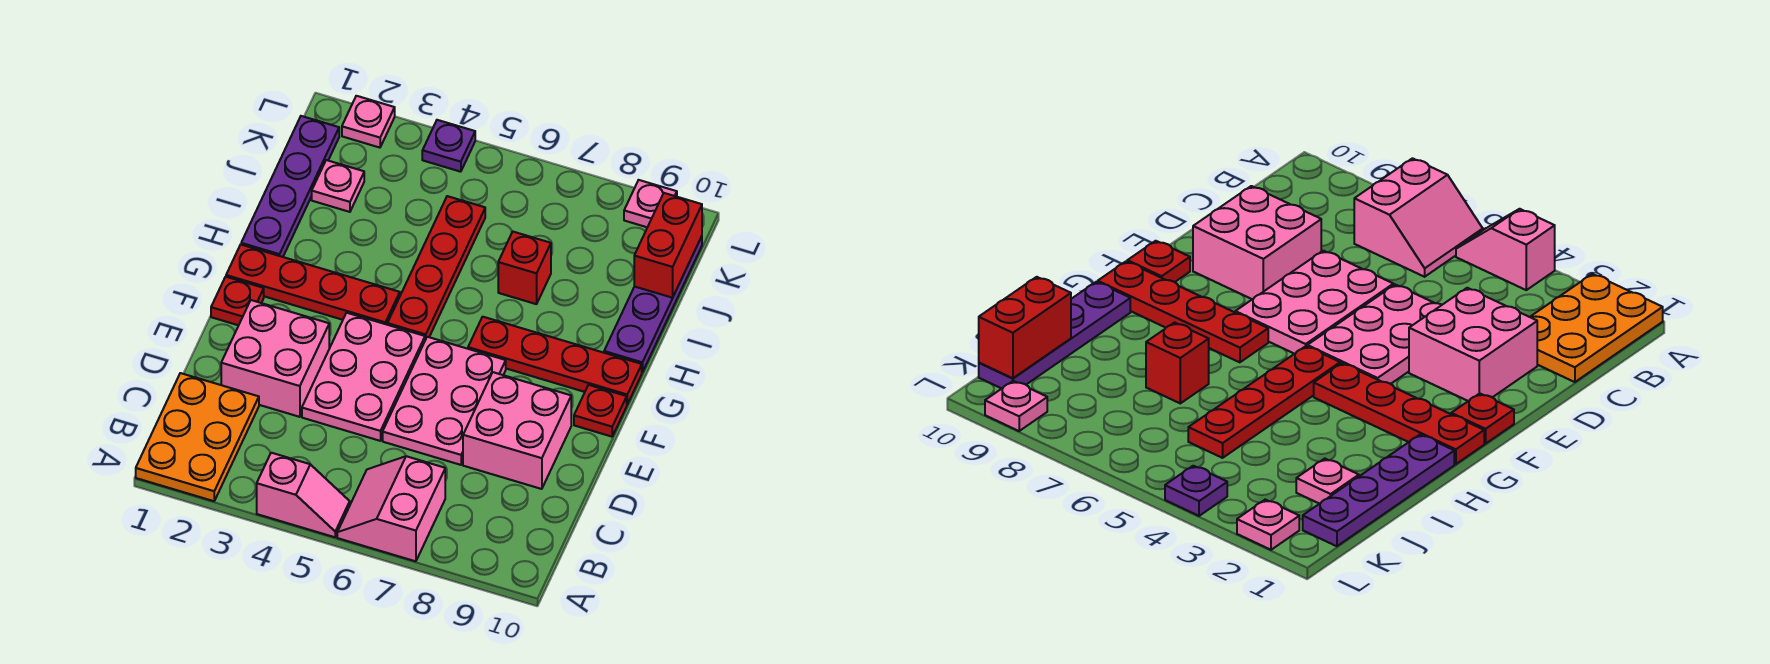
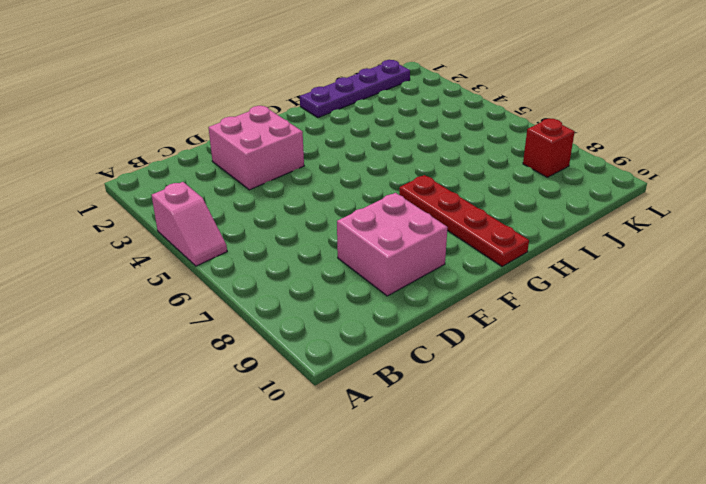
red brick K8 level 1 -> red brick I7 level 1
none -> orange plate A1:C2 level 1
none -> pink slope A6:B7 level 1 top 7
none -> pink plate D4:F5 level 1

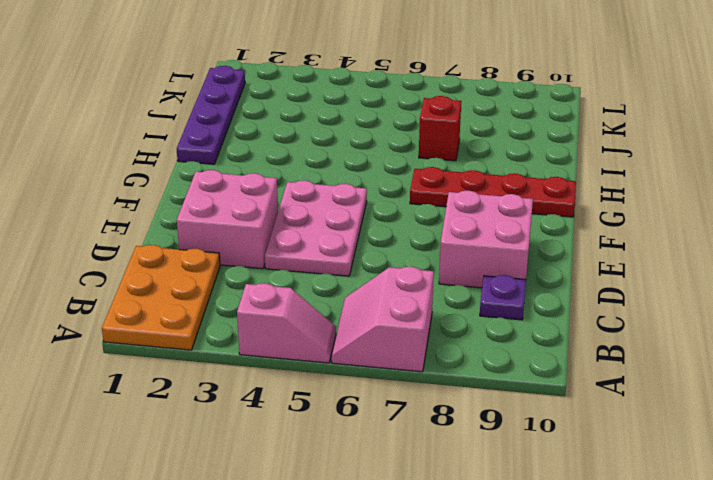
purple plate C9 level 1 -> purple plate L4 level 1
none -> pink plate D6:F7 level 1
none -> red plate F1 level 1
none -> red plate F10 level 1

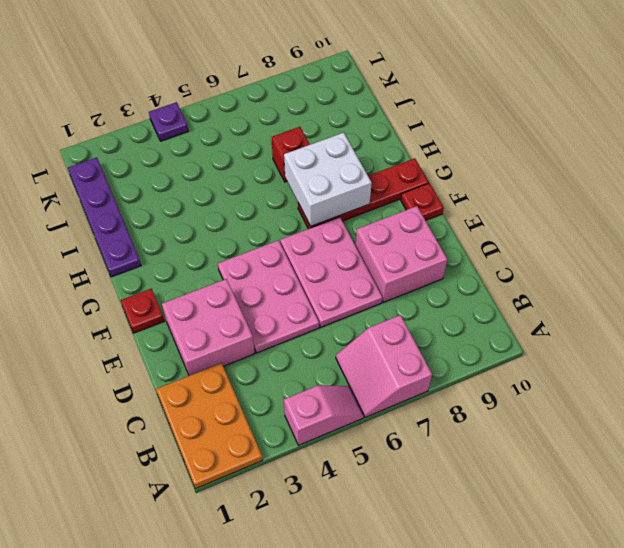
white brick G7:H8 level 2 -> none
none -> red plate G1:G4 level 1
none -> red plate G5:J5 level 1
none -> purple plate H10:K10 level 1

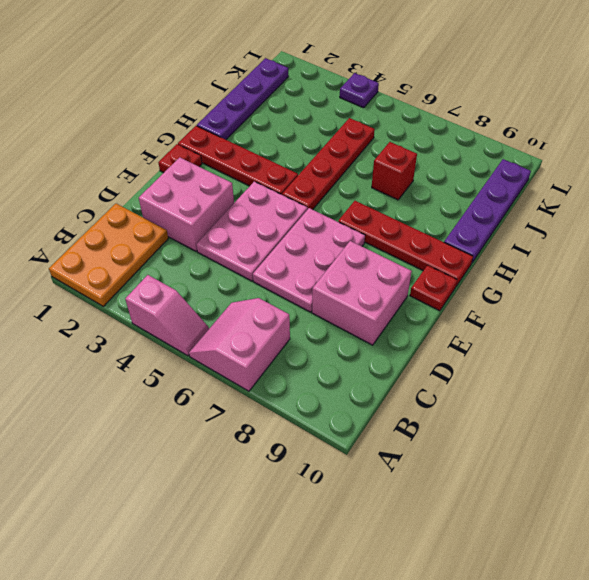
none -> pink plate J2 level 1
none -> pink plate L2 level 1
none -> pink plate L9 level 1

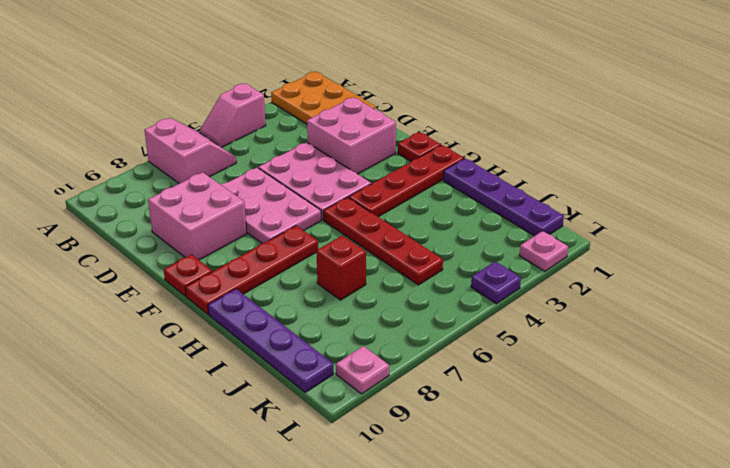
none -> pink plate J2 level 1
none -> red brick J10:K10 level 2

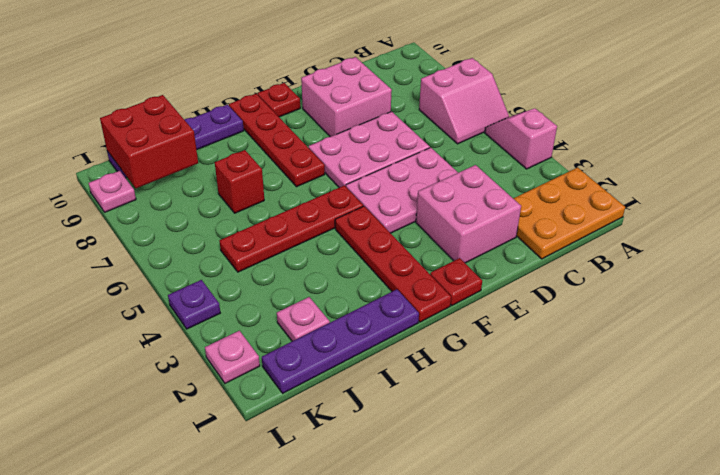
red brick J9:K10 level 2 -> red brick J10:K10 level 2

